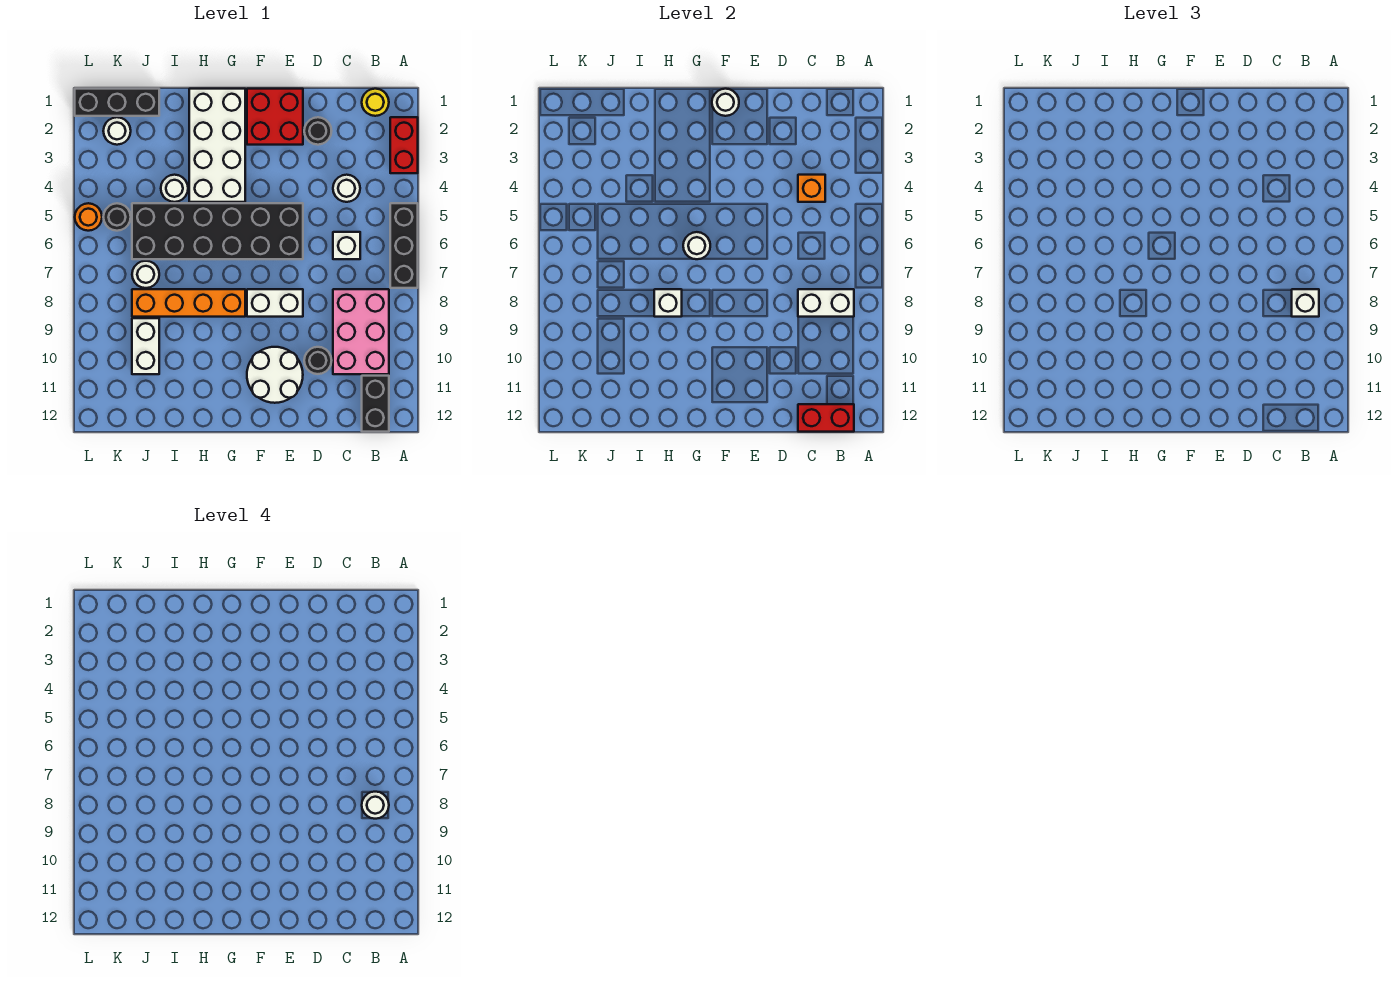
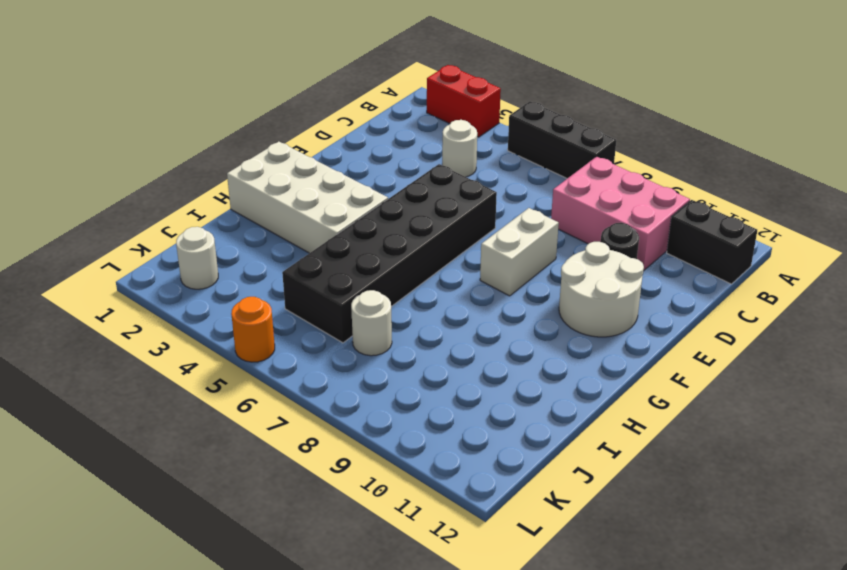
none -> yellow round brick B1 level 1
none -> white brick C6 level 1
none -> black round brick D2 level 1
none -> red brick E1:F2 level 1

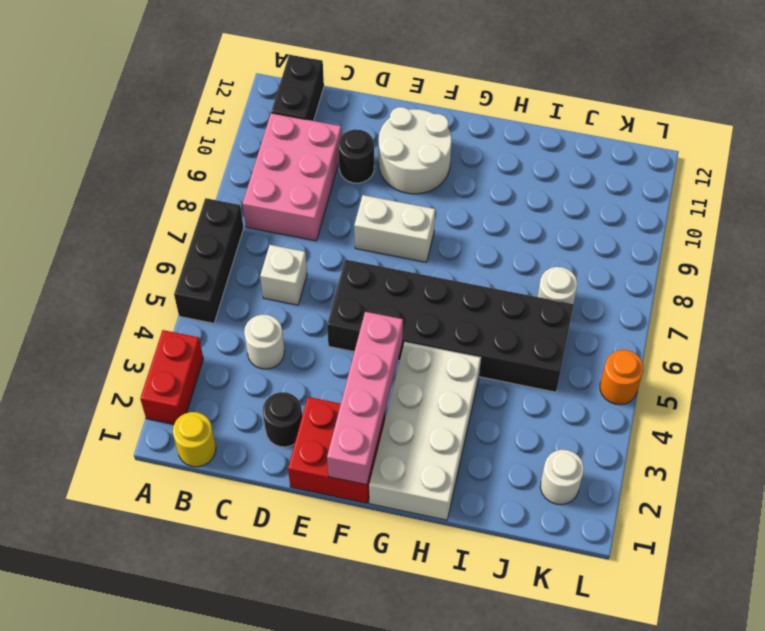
pink brick F1:F4 level 2 -> white round brick F1 level 2
none -> orange brick G8:J8 level 1
none -> white round brick I4 level 1
none -> black brick J1:L1 level 1
none -> white brick J9:J10 level 1

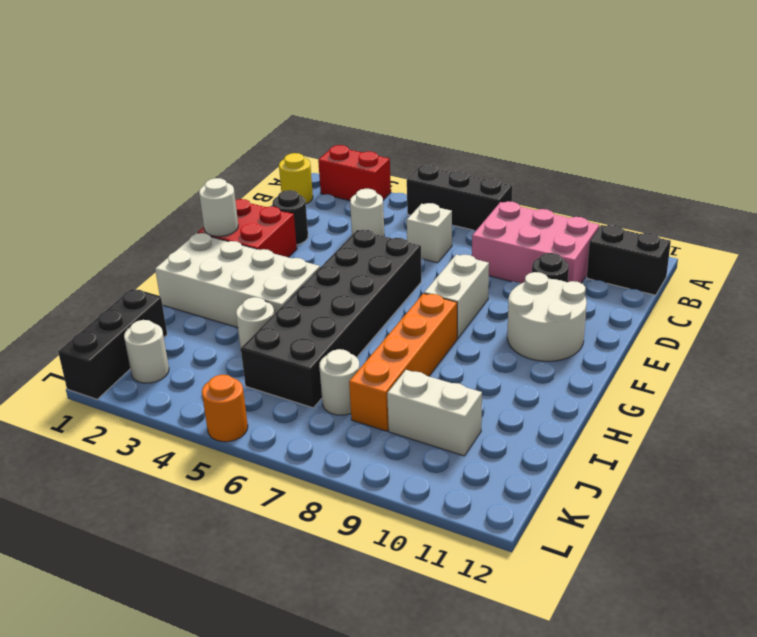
none -> black round brick K5 level 1
none -> white brick B8:C8 level 2
none -> red brick B12:C12 level 2
none -> orange brick C4 level 2

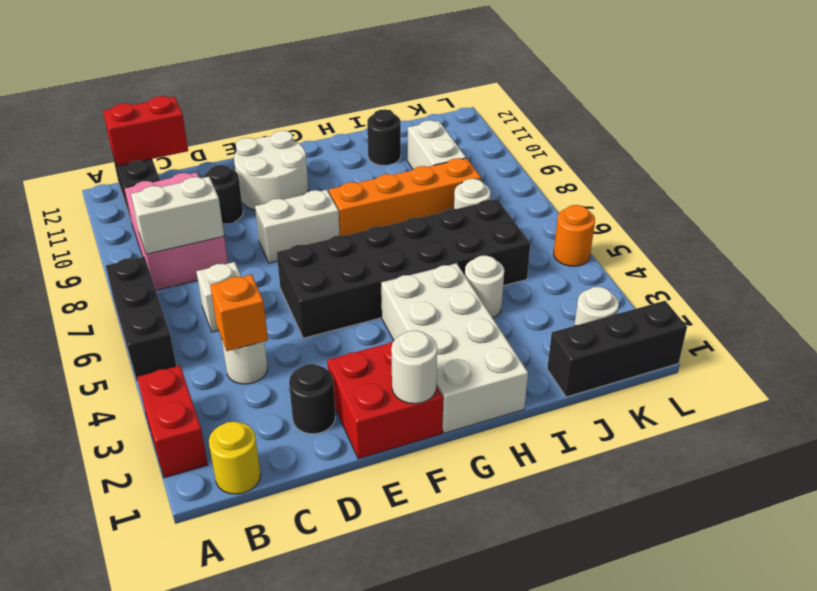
black round brick I11 level 1 -> black round brick K5 level 1
none -> white round brick G6 level 2
none -> white brick H8 level 2
none -> white brick B8 level 3
none -> white round brick B8 level 4

